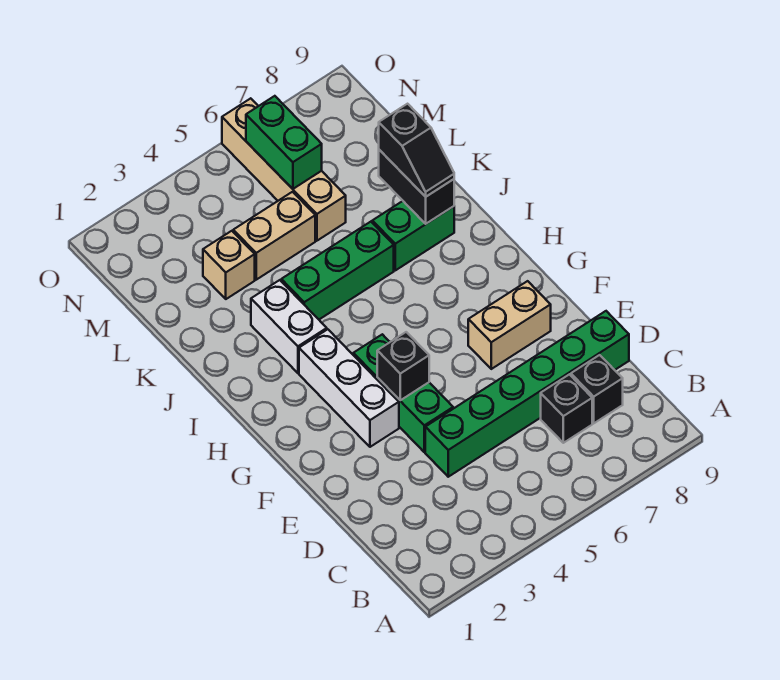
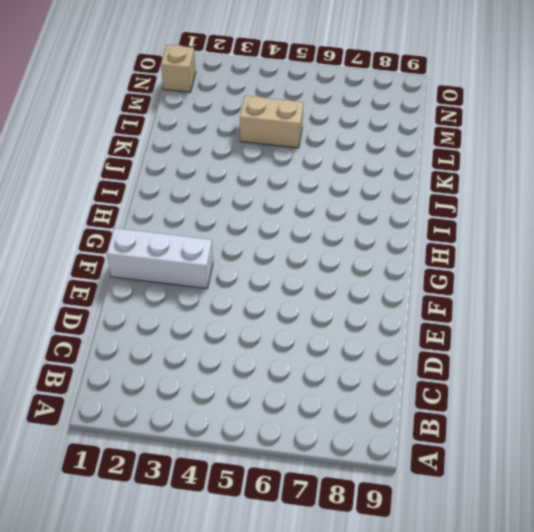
white brick F1:F3 level 1 -> white brick F3:H3 level 1
tan brick N1 level 1 -> tan brick L3 level 1
none -> black brick C7 level 1
none -> black brick C8 level 1
none -> green brick D4:D9 level 1

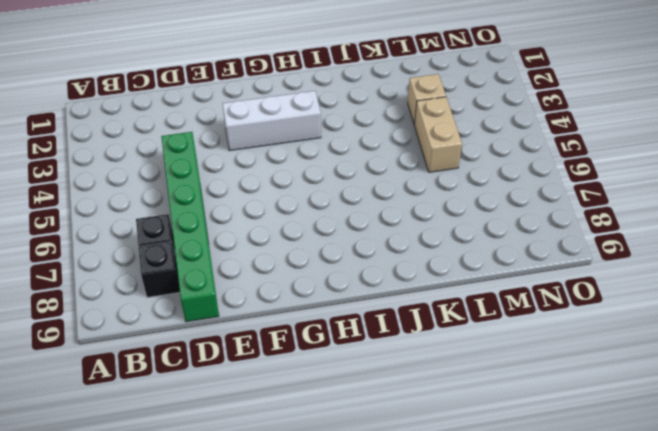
none -> green brick E4:G4 level 1
none -> tan brick F7:F8 level 1
none -> white brick I3:J3 level 1

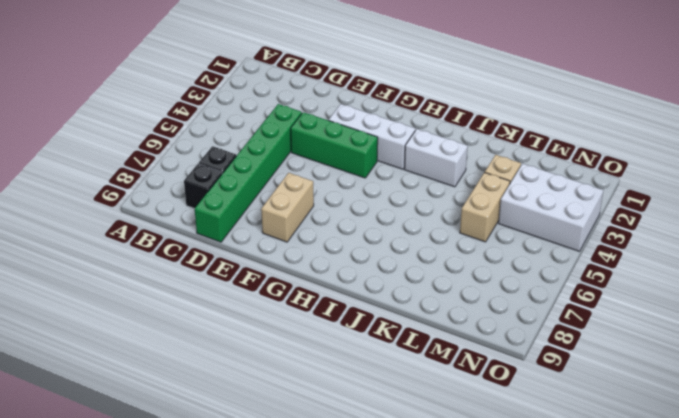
white brick M3:O4 level 1 -> none
none -> green brick J4:J6 level 1
none -> green brick J7:J8 level 1
none -> tan brick L6:O6 level 1

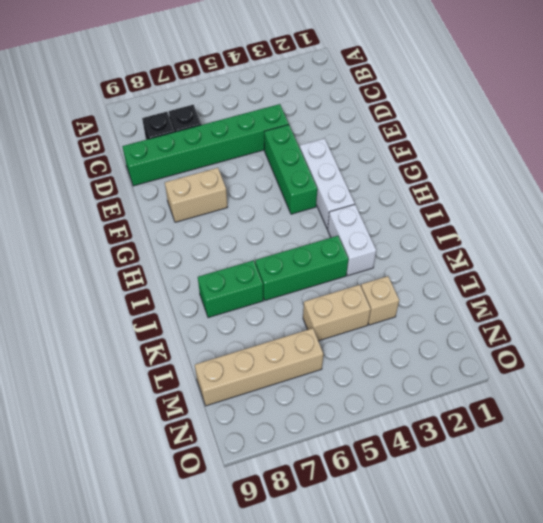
tan brick M6:M9 level 1 -> tan brick L6:O6 level 1
none -> black brick F4 level 2
none -> black brick J8:K8 level 2
none -> green brick M6:N6 level 2

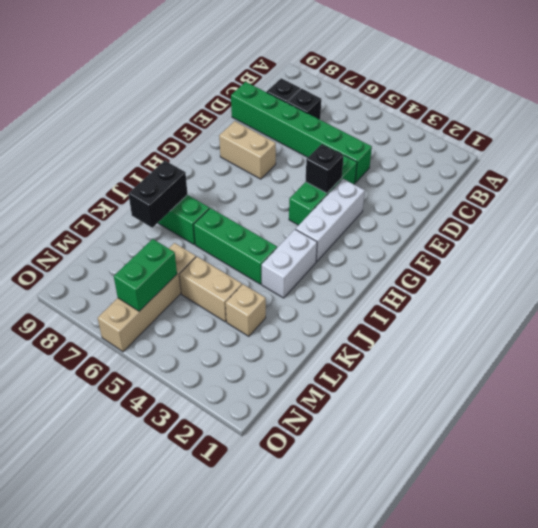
none -> black slope J8:K8 level 3 top K

